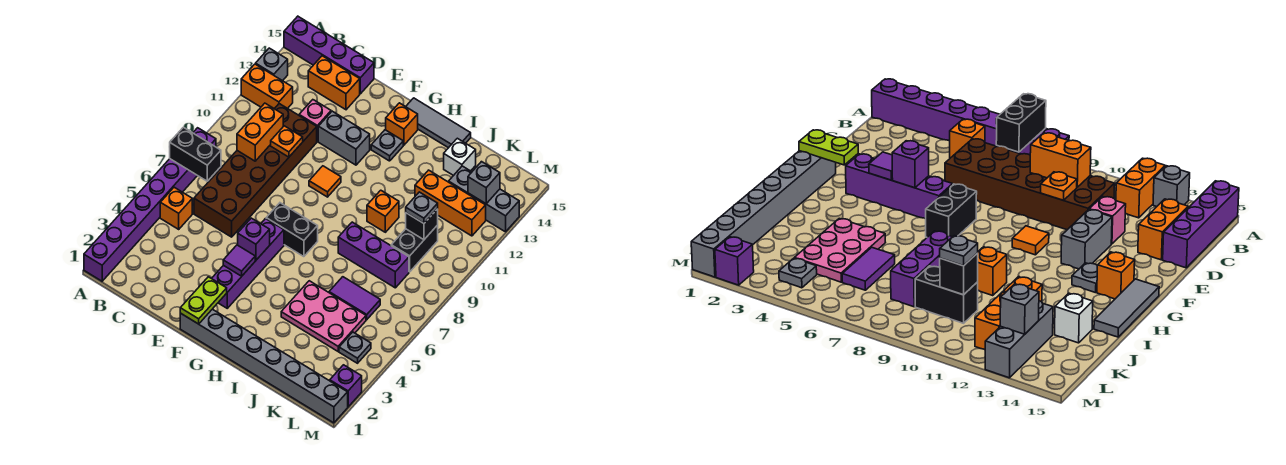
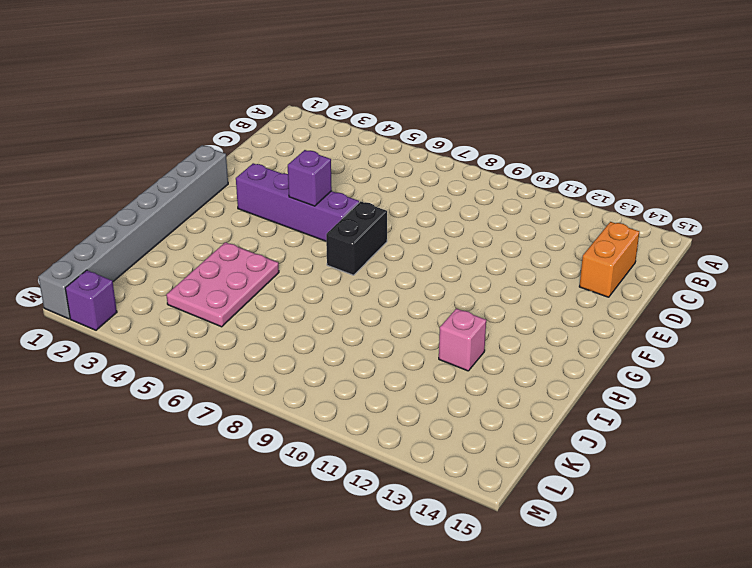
pink brick I12 level 1 -> pink brick D12 level 1
none -> purple brick A1:A8 level 1
none -> orange brick A12:B12 level 1
none -> grey brick A13 level 1
none -> purple brick A15:D15 level 1

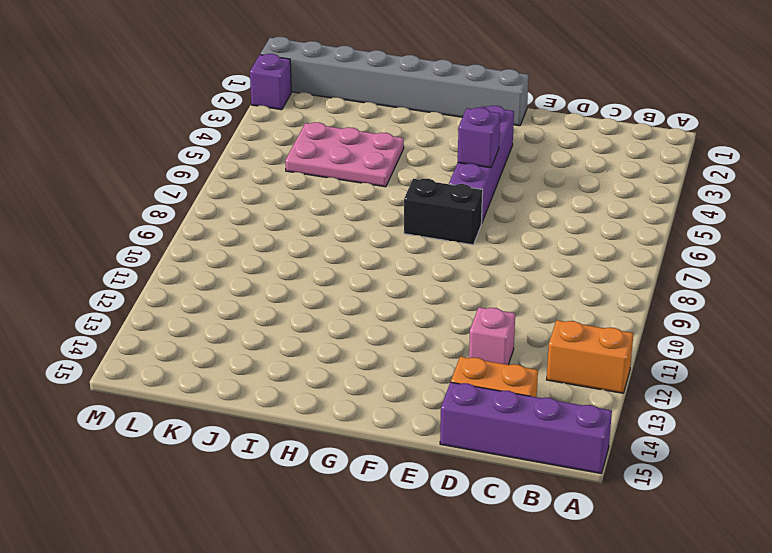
none -> purple brick A1:A8 level 1
none -> grey brick A13 level 1
none -> orange brick B5 level 1
none -> brown brick C6:D11 level 1

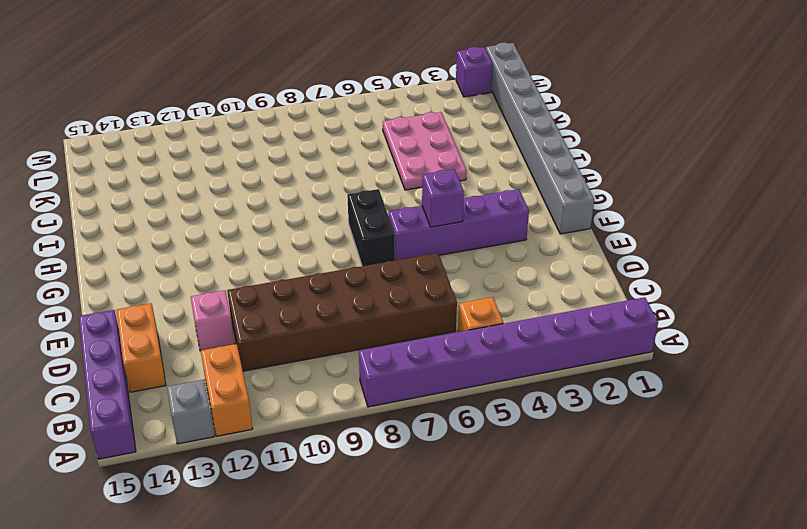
none -> grey brick E12:F12 level 1
none -> orange tile F10 level 1
none -> grey plate G13 level 1
none -> orange brick G14 level 1

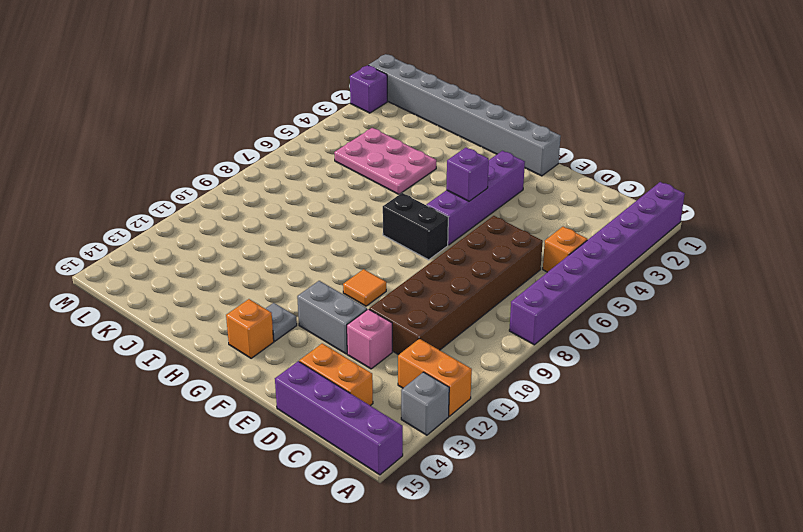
none -> grey tile G15:I15 level 1
none -> purple brick I8:K8 level 1
none -> orange brick I10 level 1
none -> purple tile J6:K6 level 1

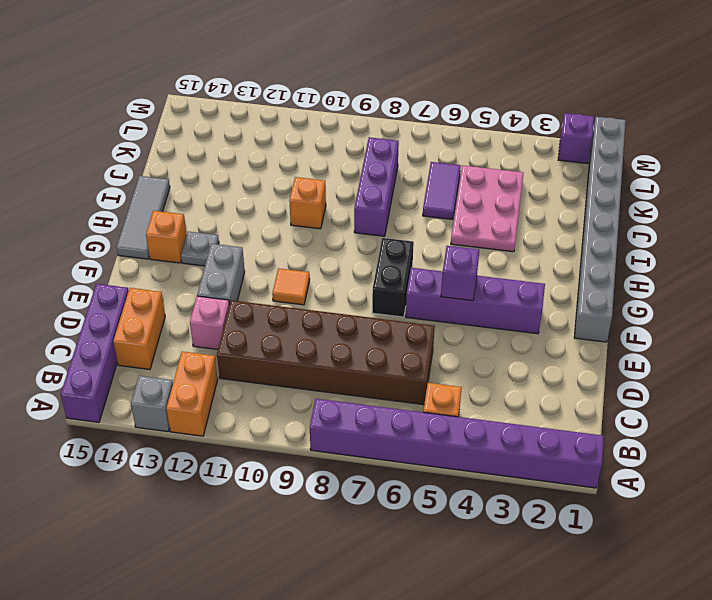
none -> orange brick J12:L12 level 1
none -> white brick J14 level 1
none -> black brick K9:K10 level 1
none -> grey brick K13:M13 level 1

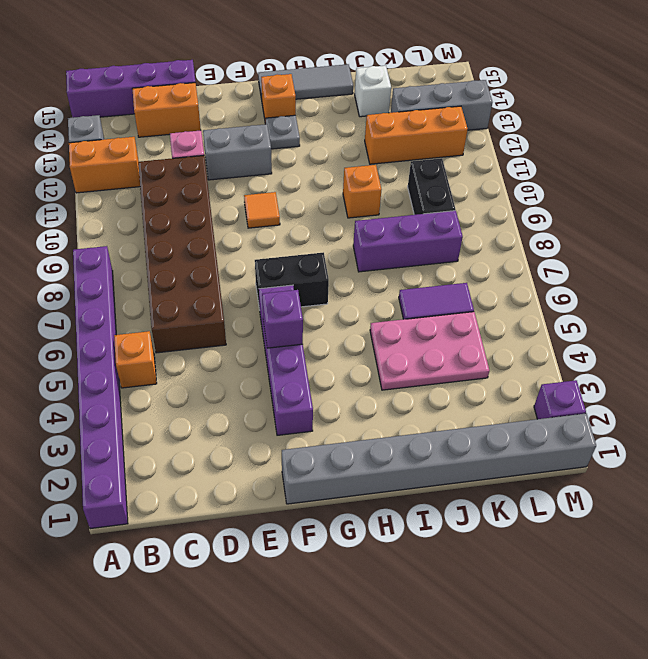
none -> grey plate L4 level 1
none -> black brick A7:B7 level 2
none -> orange brick C9:C10 level 2
none -> orange plate D10 level 2

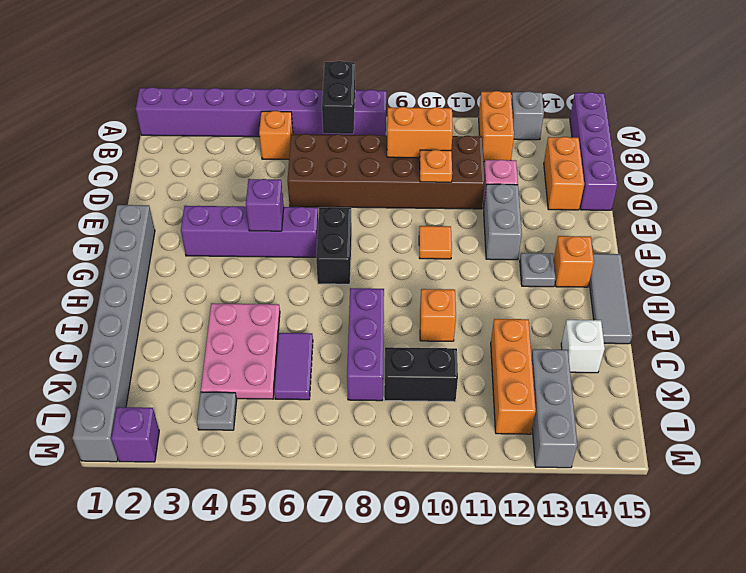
none -> lime plate F1:F2 level 2
none -> purple tile F4 level 2
none -> black brick K10 level 2
none -> grey brick L13 level 2

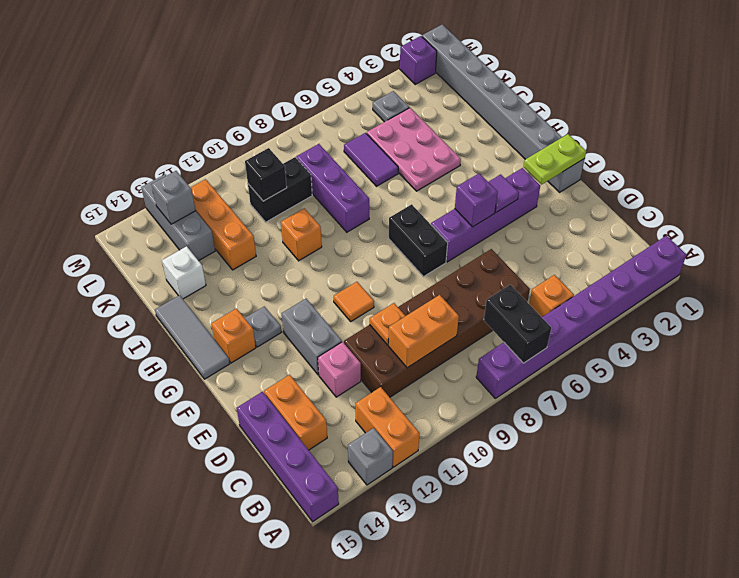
none -> grey plate K10 level 3

